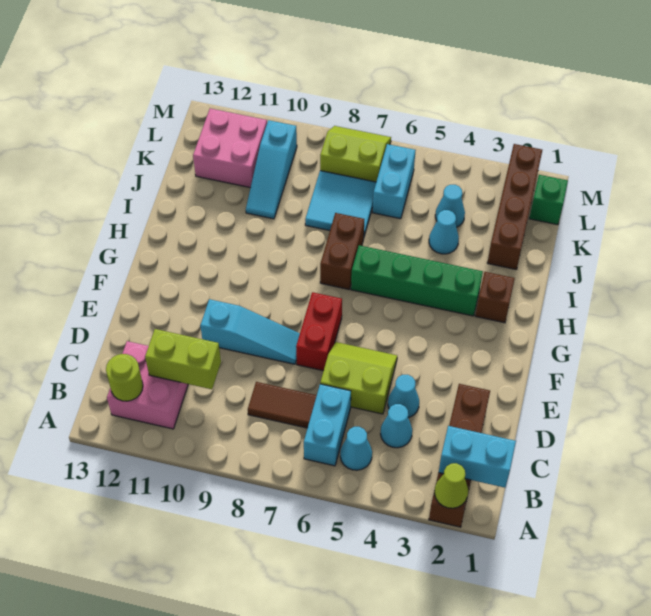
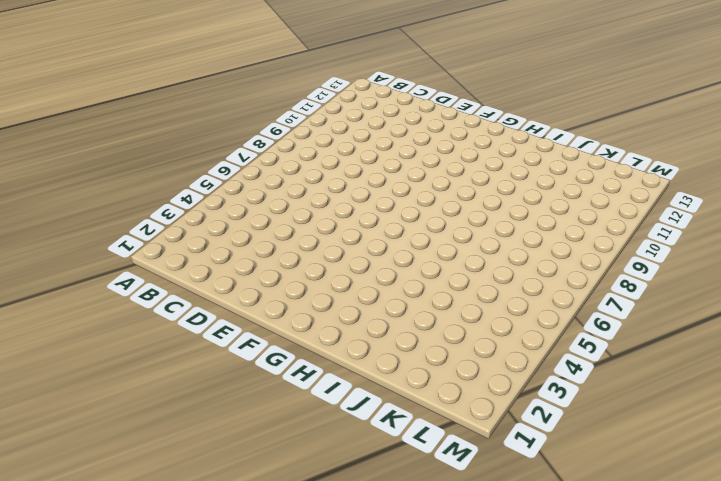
none -> brown brick A2:D2 level 1
none -> cyan cone B5 level 1
none -> cyan brick B6:C6 level 1

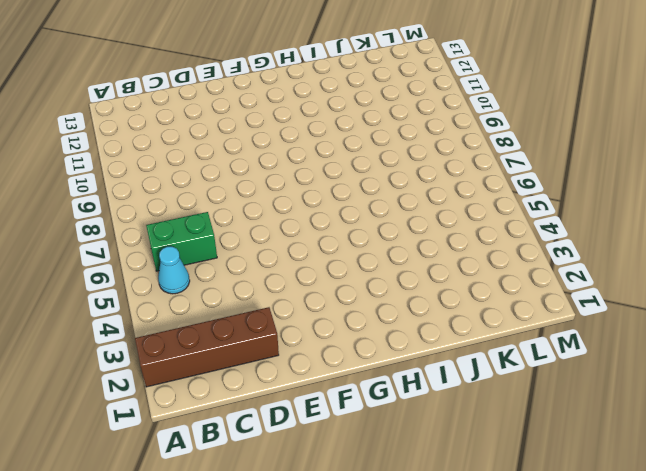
green brick B6:C6 level 1 -> cyan brick B6:C6 level 1
none -> pink brick B11:C12 level 1
none -> cyan cone C4 level 1
none -> brown tile C7:C8 level 1

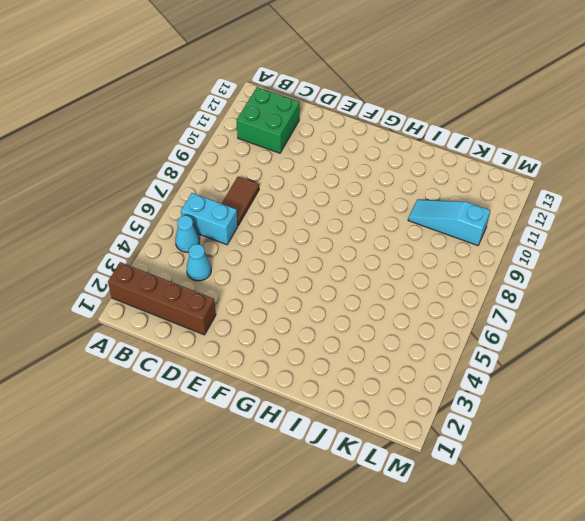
green brick B11:C12 level 1 -> pink brick B11:C12 level 1
none -> cyan cone D4 level 1
none -> lime slope D5:E6 level 1 top D
none -> red brick E7:F7 level 1

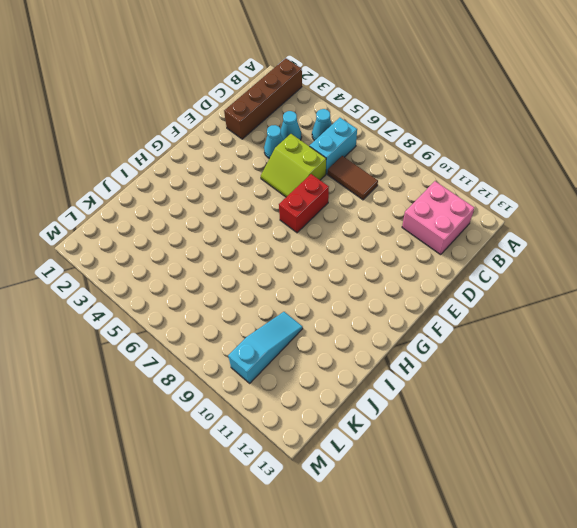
none -> cyan slope E8:E10 level 1 top 10
none -> brown brick H2 level 1
none -> green brick H3:H6 level 1

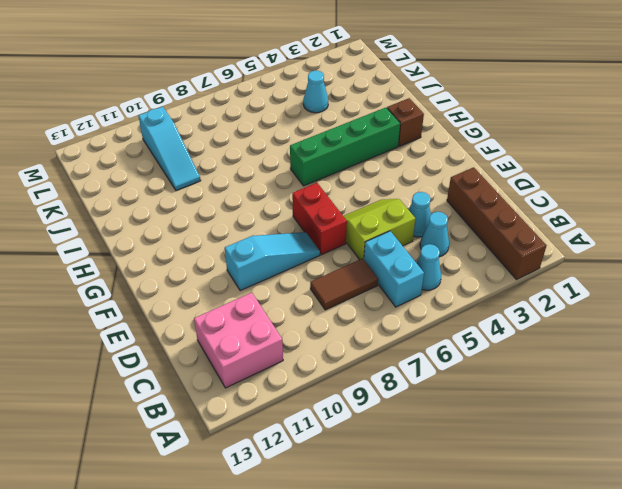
none -> brown brick H7:I7 level 1
none -> brown brick J2:M2 level 1
none -> cyan cone J4 level 1

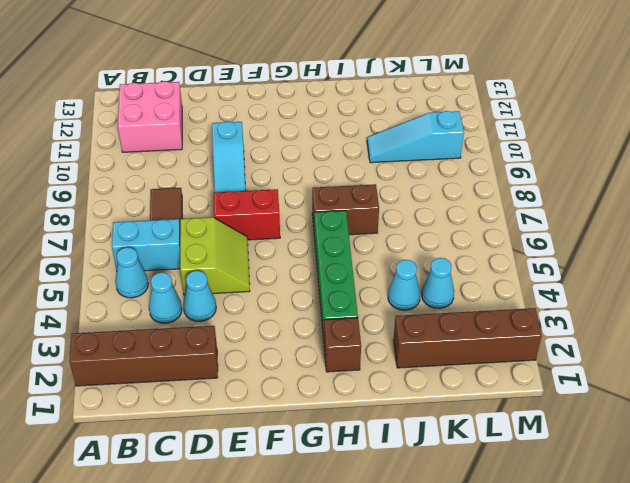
none -> cyan tile J7:K8 level 1
none -> cyan brick K6:L6 level 1
none -> pink brick K11:L12 level 1

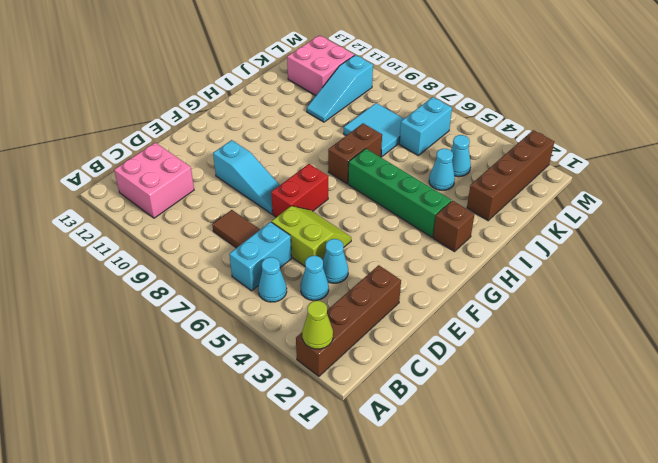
none -> green brick L1 level 1
none -> lime slope L7:M8 level 1 top L
none -> cyan brick B1:B2 level 2

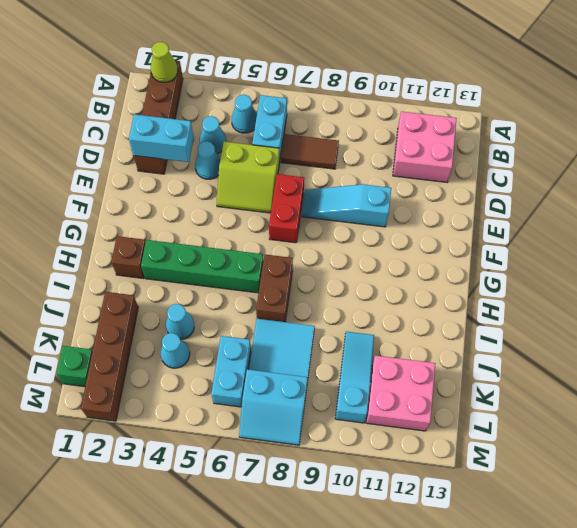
cyan brick D2:D3 level 2 -> cyan brick B1:B2 level 2
cyan slope L7:M8 level 1 top L -> lime slope L7:M8 level 1 top L
none -> lime round brick B12 level 2
none -> lime brick C10:C11 level 2

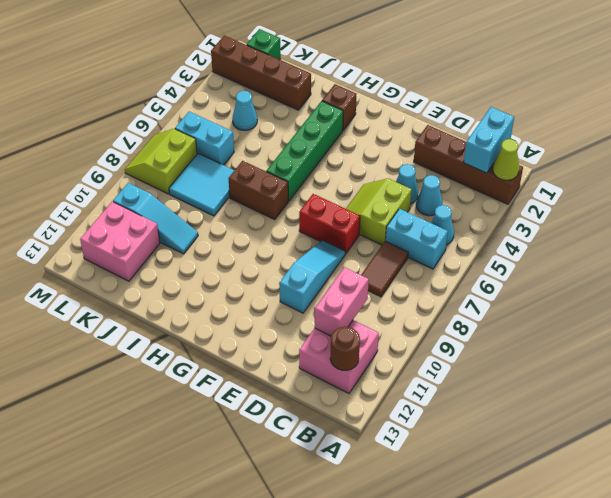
brown round brick B12 level 2 -> lime round brick B12 level 2
pink brick C10:C11 level 2 -> lime brick C10:C11 level 2
none -> cyan cone J4 level 1

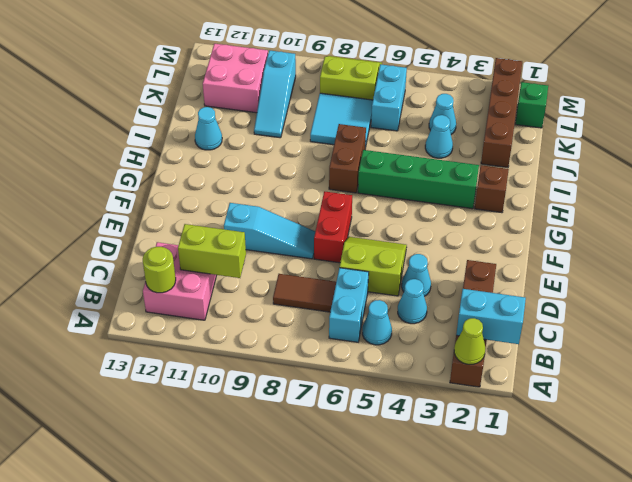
cyan cone I12 level 1 -> none

